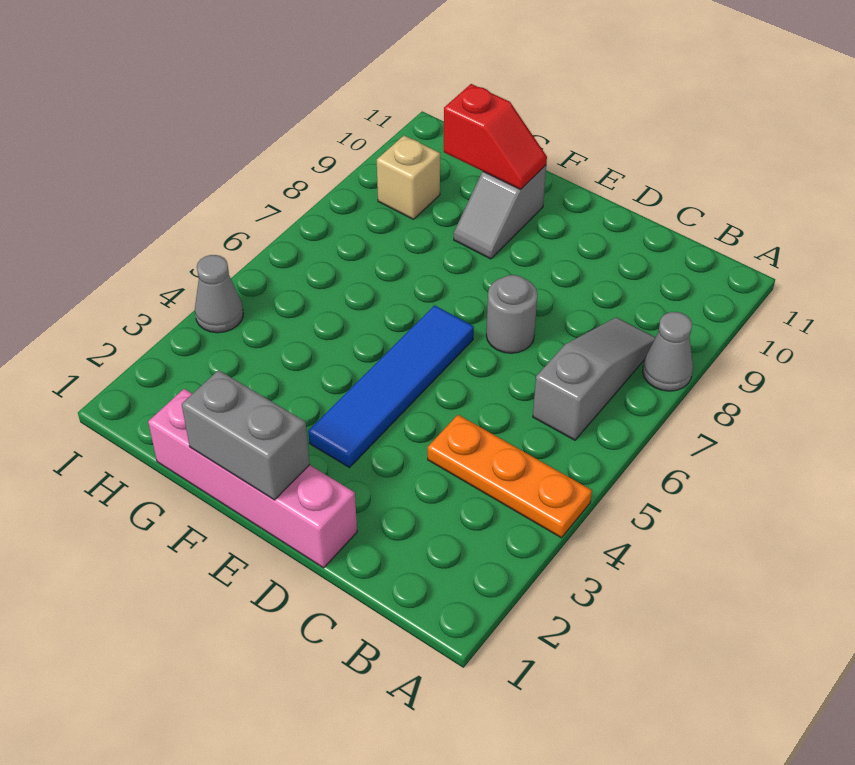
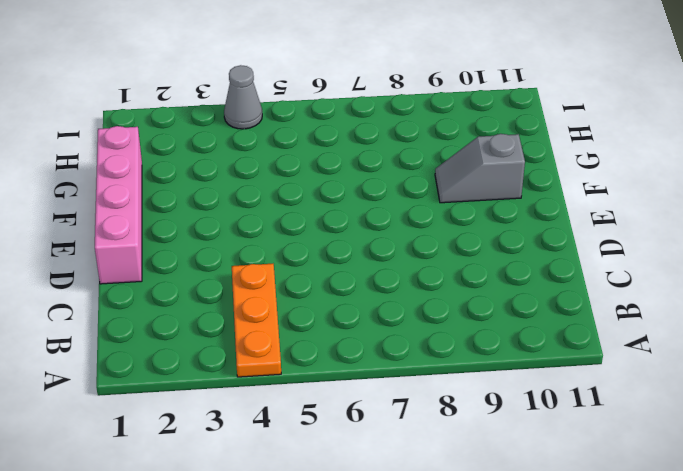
none -> grey cone A8 level 1
none -> grey slope B6:B8 level 1 top 6

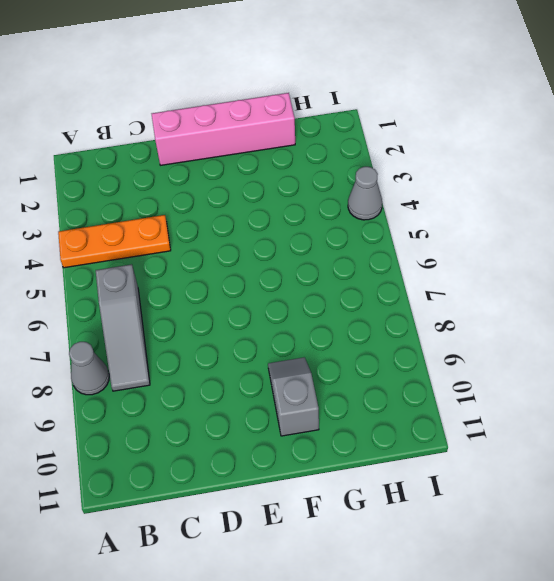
none -> grey round brick D7 level 1
none -> blue tile E3:E6 level 1

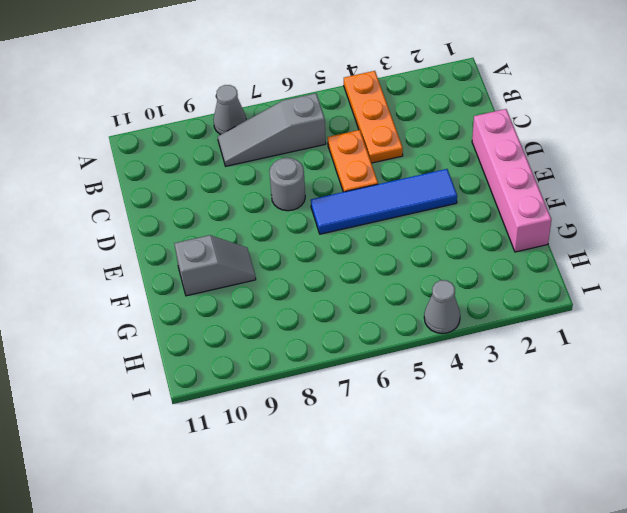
orange plate C5:D5 level 1 -> none
none -> tan brick H9 level 1
none -> grey brick E1:F1 level 2

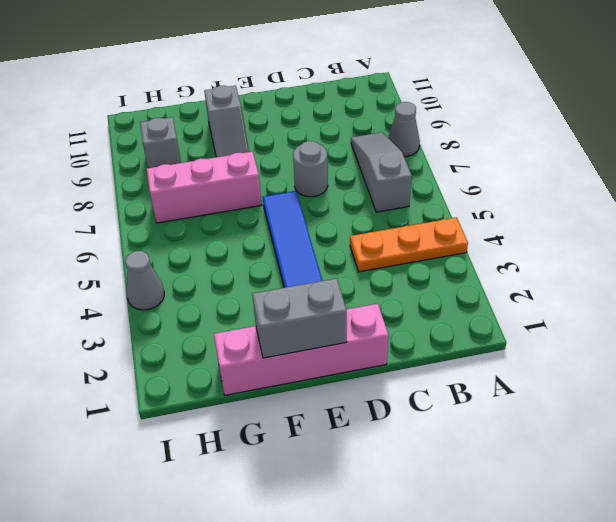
pink brick F7:H7 level 1 -> none
grey brick H9 level 1 -> tan brick H9 level 1
none -> red slope F10:G10 level 2 top G

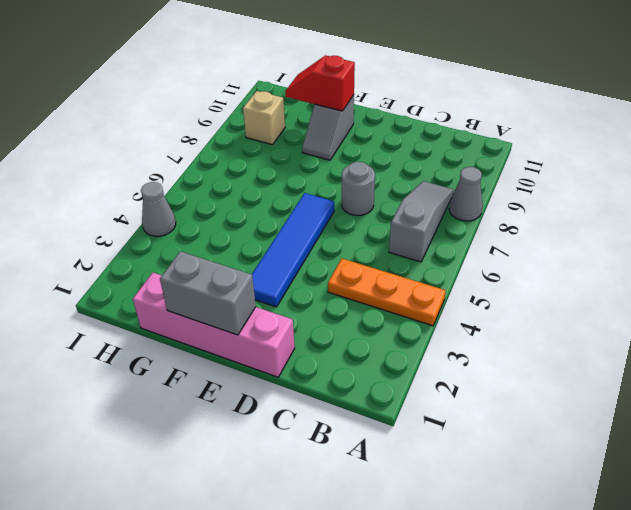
red slope F10:G10 level 2 top F -> red slope F10:G10 level 2 top G

